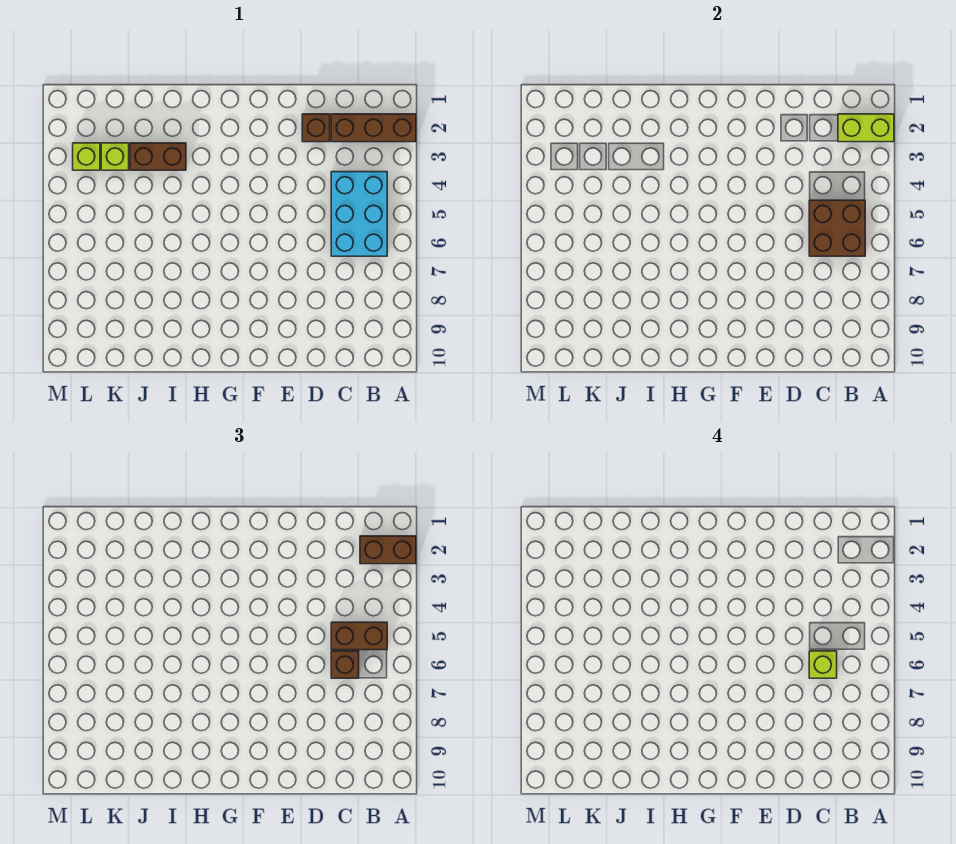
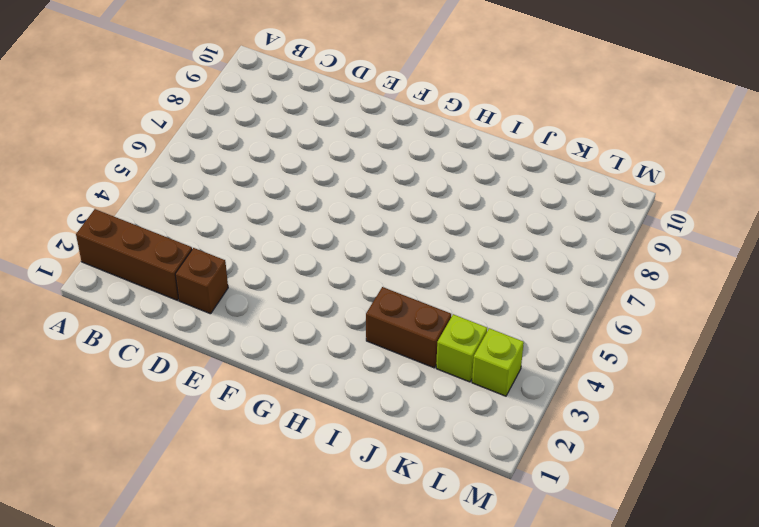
none -> cyan brick B4:C6 level 1
none -> lime brick A2:B2 level 2
none -> brown brick B5:C6 level 2

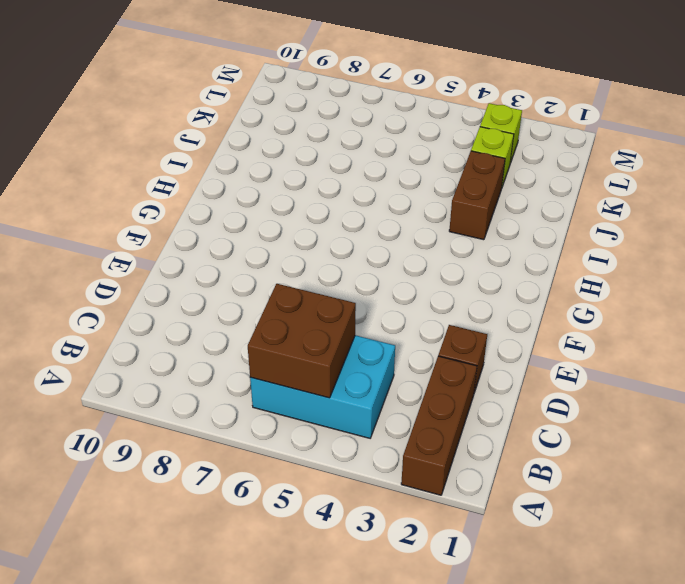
none -> lime brick A2:B2 level 2
none -> brown brick A2:B2 level 3
none -> brown brick B5:C5 level 3

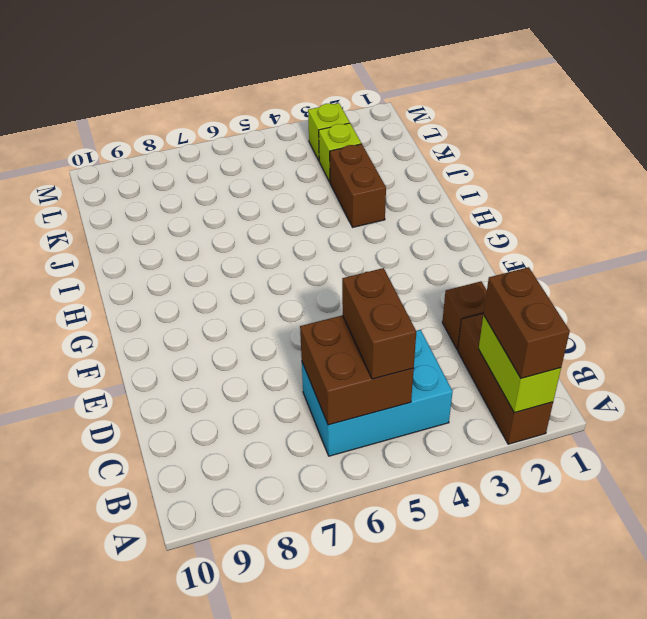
none -> brown brick C6 level 3
none -> lime brick C6 level 4

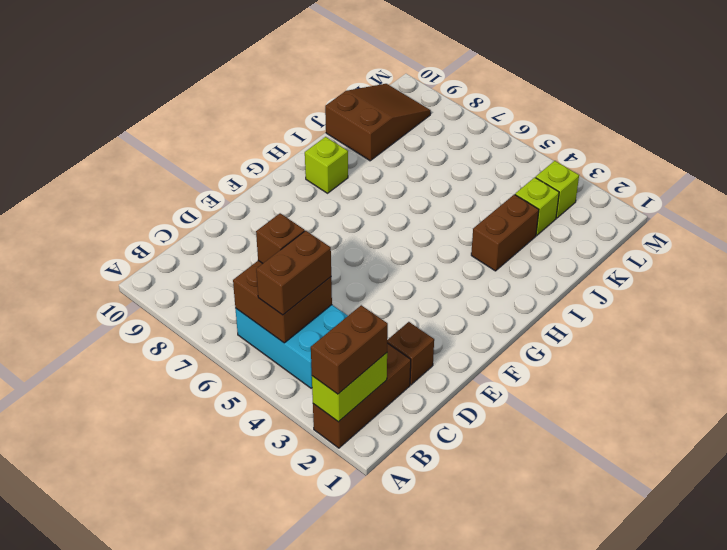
lime brick H9 level 1 -> lime brick C6 level 4
brown slope J9:L10 level 1 top J -> none

